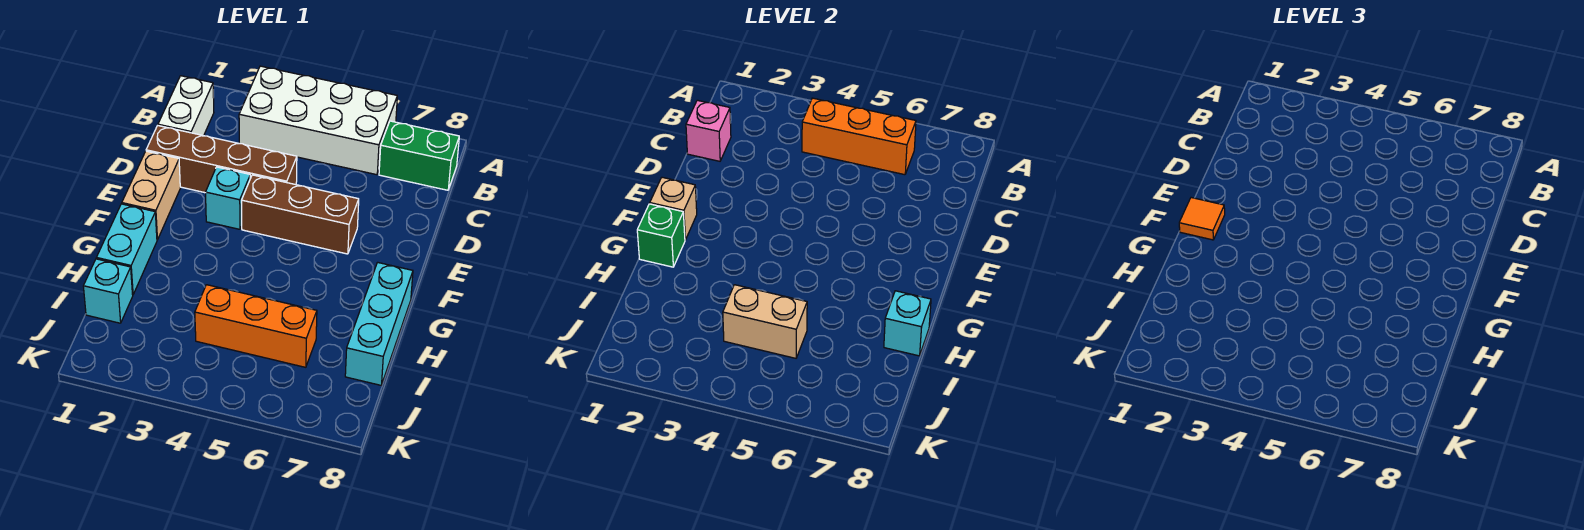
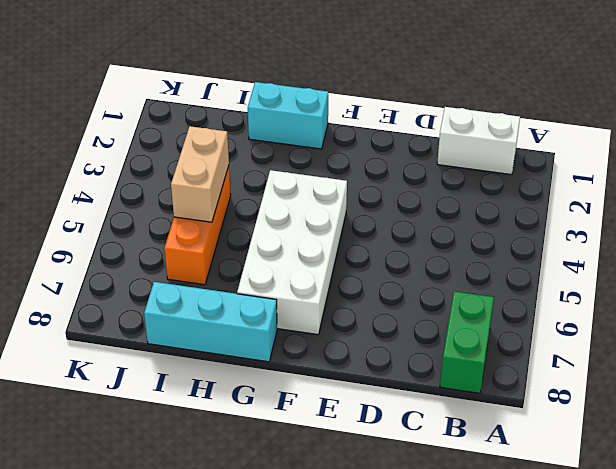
white brick F4:G7 level 1 -> white brick A3:B6 level 1
none -> brown brick D1:D4 level 1
none -> tan brick E1:F1 level 1
none -> cyan brick E3 level 1

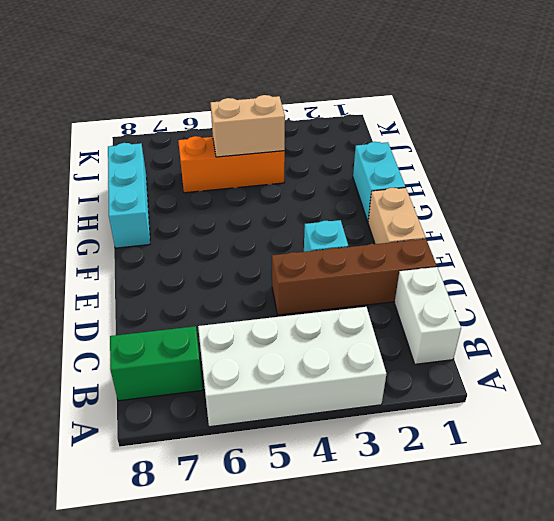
none -> brown brick E4:E6 level 1
none -> cyan brick I1 level 1
none -> orange brick B4:B6 level 2

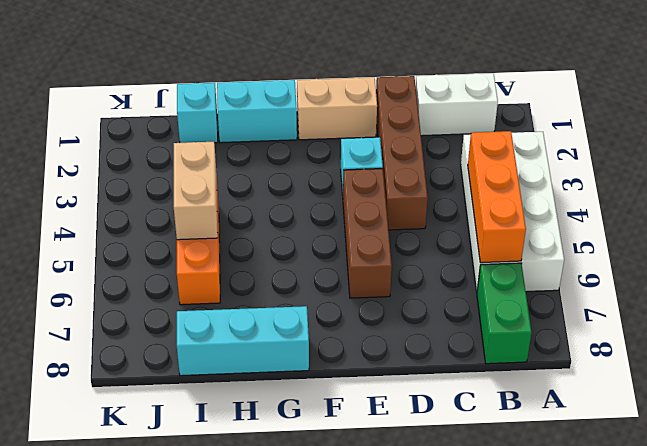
none -> pink brick C1 level 2
none -> tan brick F1 level 2
none -> green brick G1 level 2

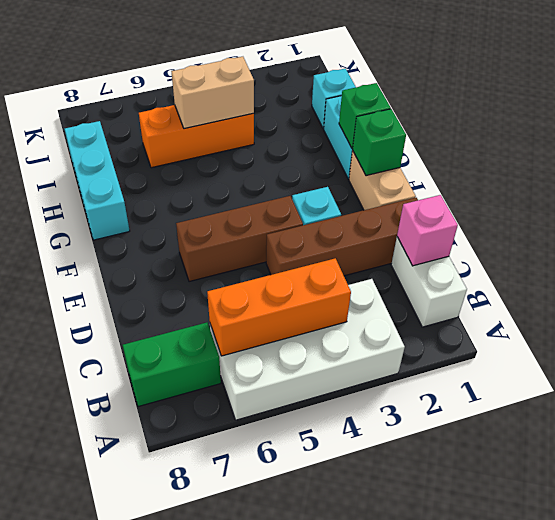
green brick F1 level 2 -> tan brick F1 level 2
none -> cyan brick H8 level 2
none -> orange tile F1 level 3

